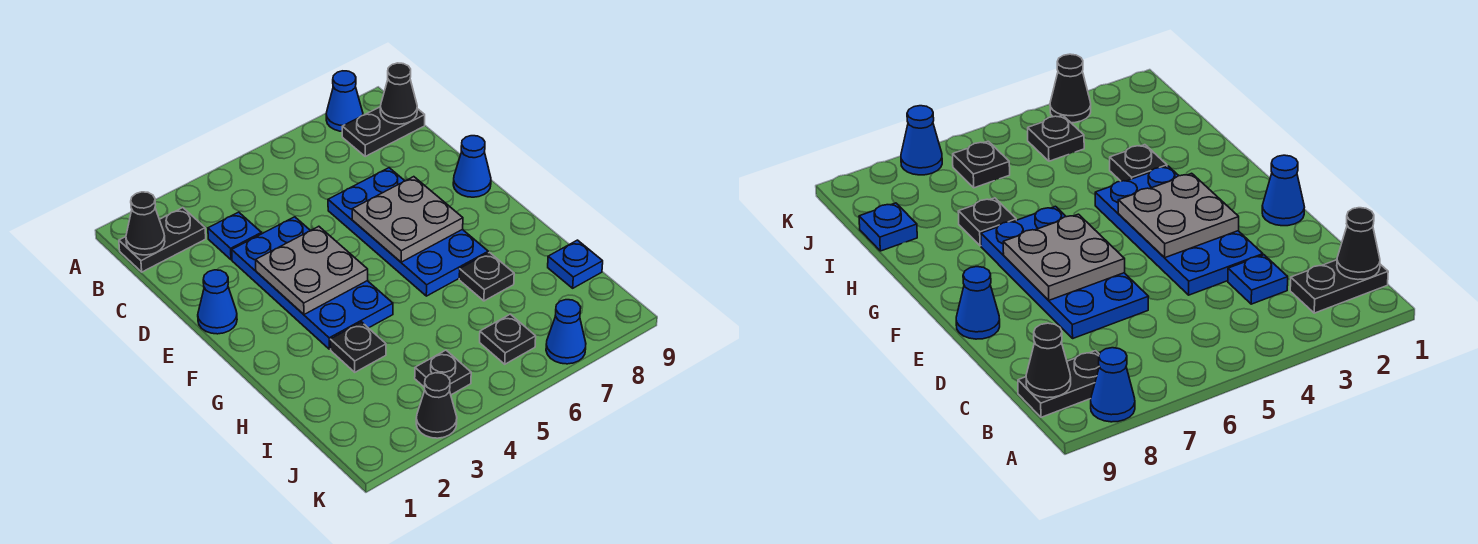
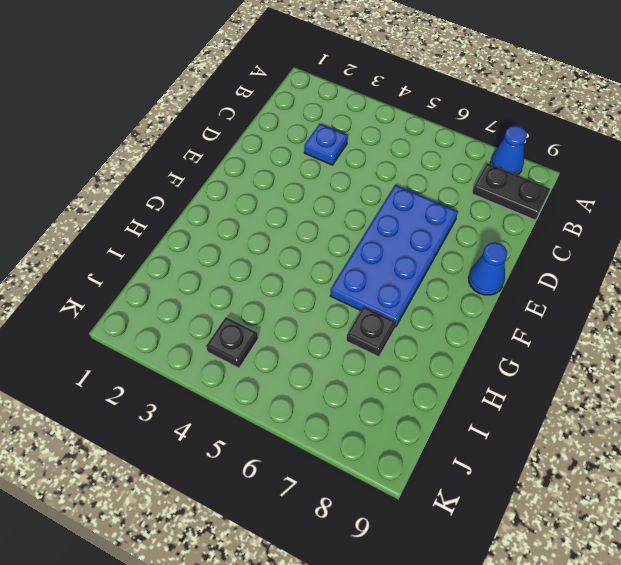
none -> black plate B1:B2 level 1
none -> blue plate D3:G4 level 1
none -> blue cone E1 level 1

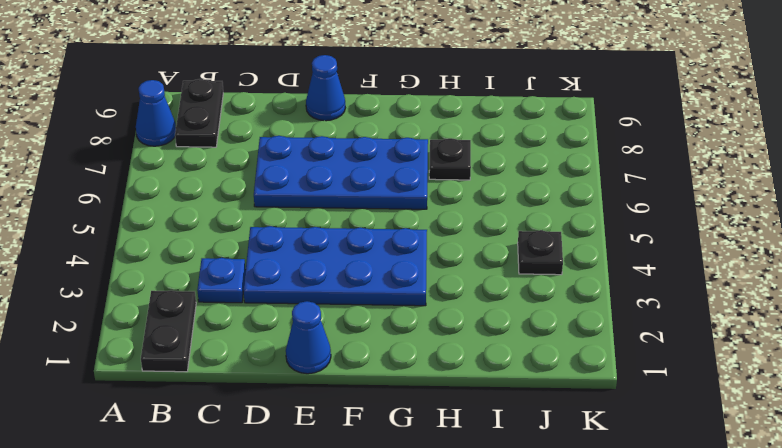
none -> black plate H3 level 1
none -> blue plate I9 level 1
none -> black plate J6 level 1

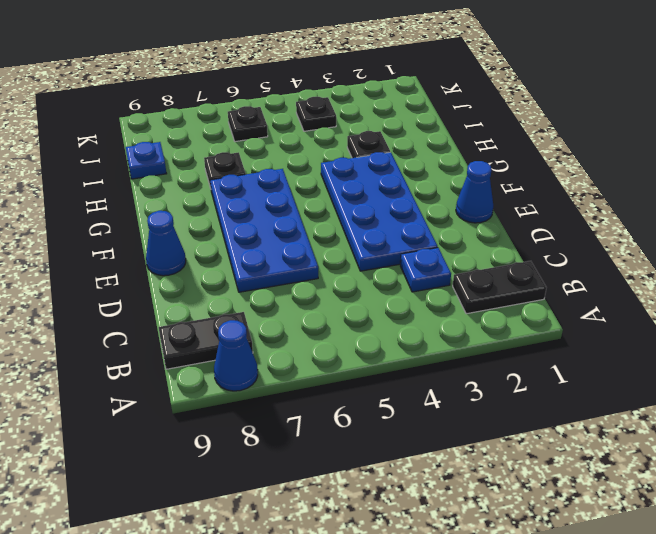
none -> black cone K3 level 1
none -> blue cone K7 level 1
none -> black cone B1 level 2

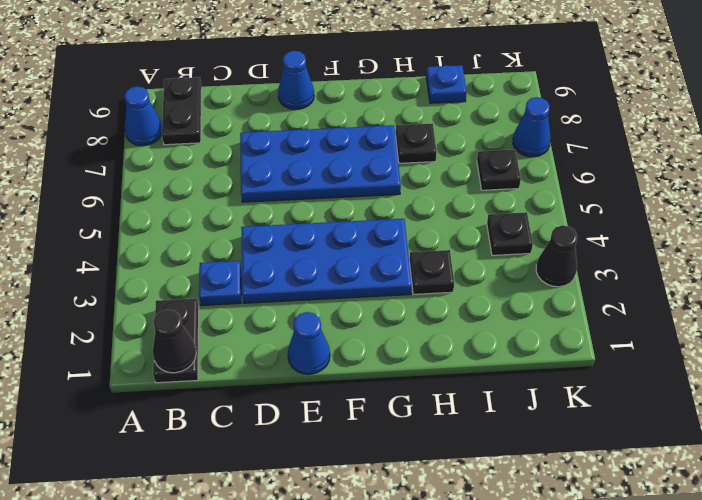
none -> black cone B9 level 2
none -> grey plate E3:F4 level 2
none -> grey plate E6:F7 level 2

